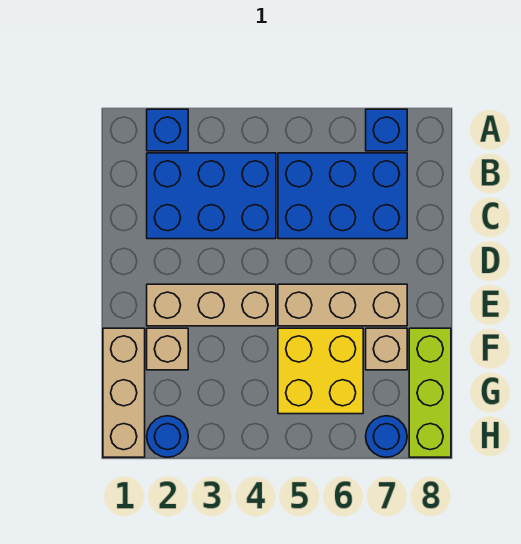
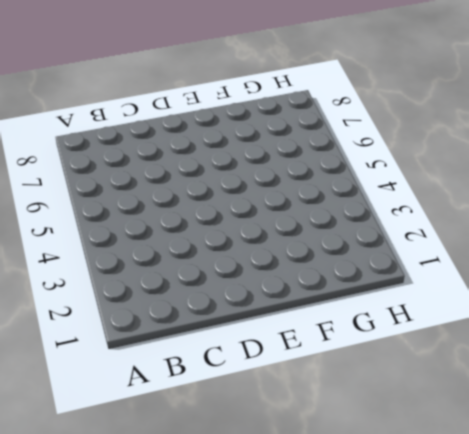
none -> blue brick A2 level 1
none -> blue brick A7 level 1
none -> blue brick B2:C4 level 1

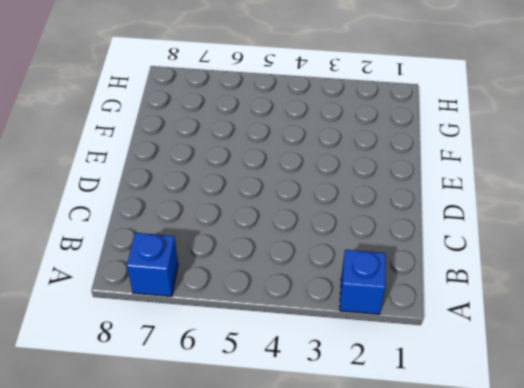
none -> blue brick B2:C4 level 1
none -> blue brick B5:C7 level 1
none -> tan brick E2:E4 level 1

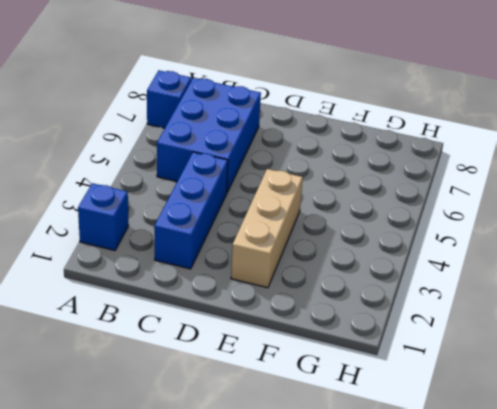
blue brick C2:C4 level 1 -> blue brick B2:C4 level 1
none -> tan brick E5:E7 level 1
none -> tan brick F1:H1 level 1
none -> tan brick F2 level 1

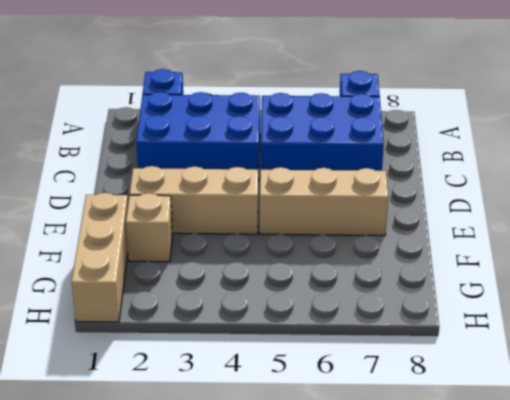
none -> yellow brick F5:G6 level 1
none -> tan brick F7 level 1
none -> lime brick F8:H8 level 1

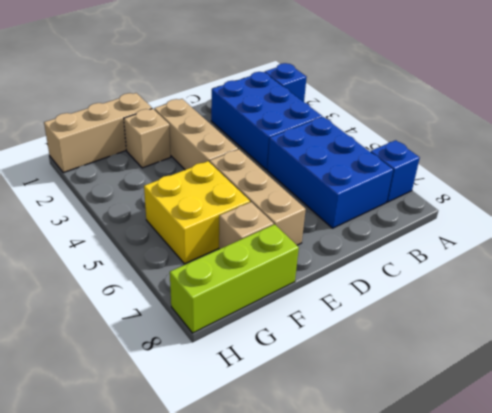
none -> blue round brick H2 level 1
none -> blue round brick H7 level 1

